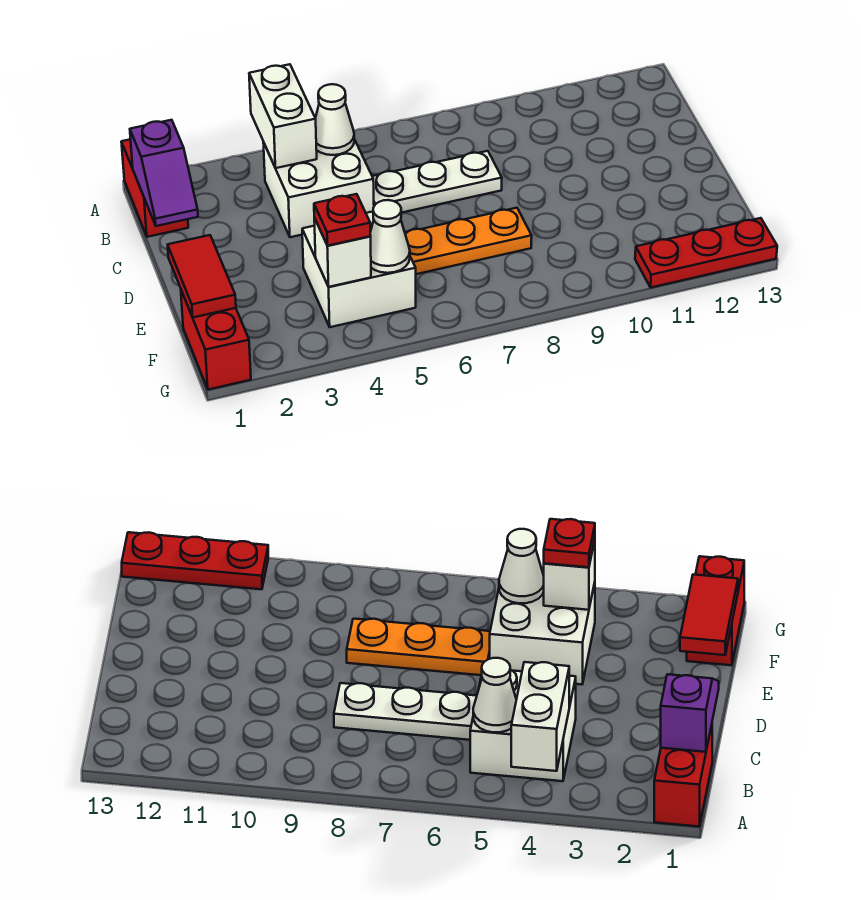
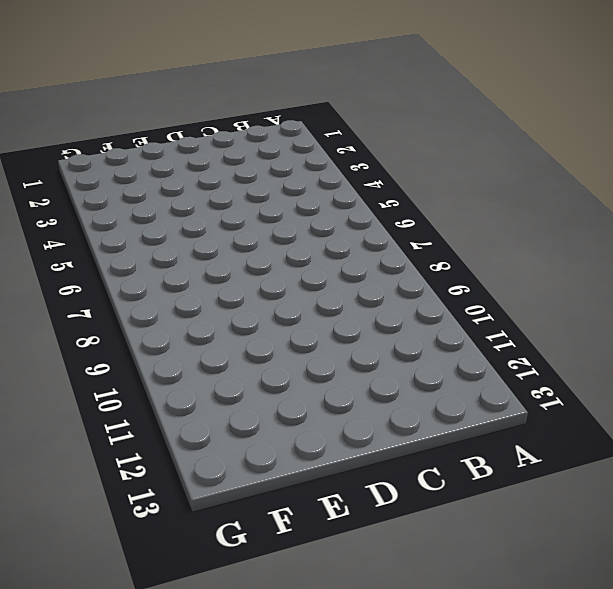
none -> red brick A1:B1 level 1
none -> white brick B4:C5 level 1
none -> white plate C6:C8 level 1

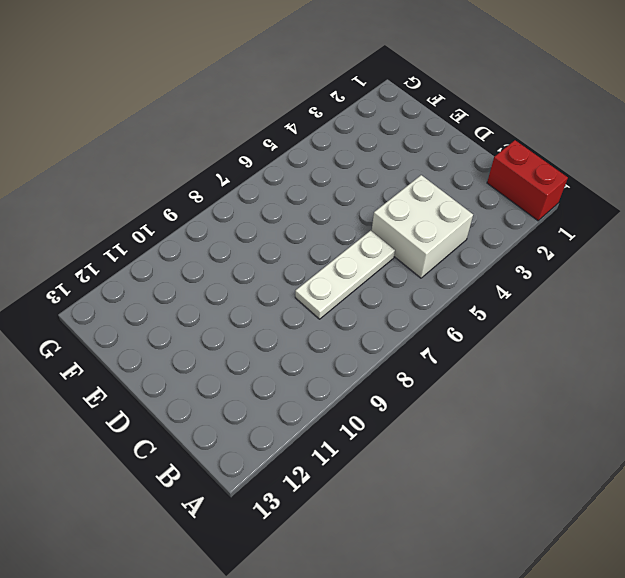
none -> white brick E4:F5 level 1
none -> orange plate E6:E8 level 1
none -> red brick F1:G1 level 1

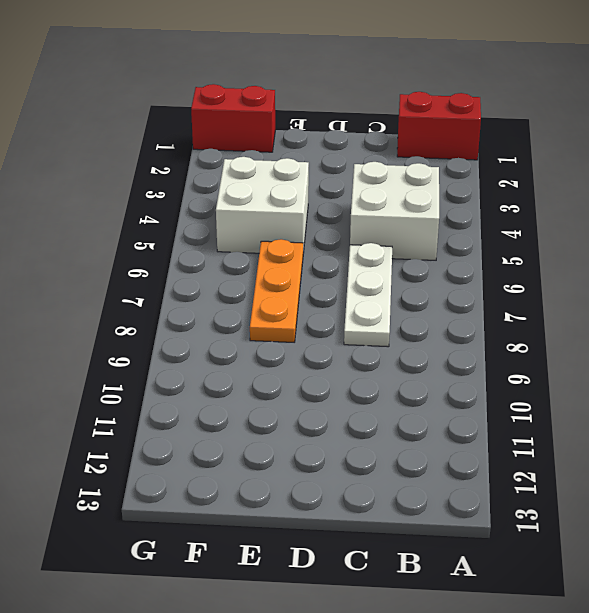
none -> red plate G11:G13 level 1
none -> white brick A4:B4 level 2
none -> purple slope B1:C1 level 2 top B

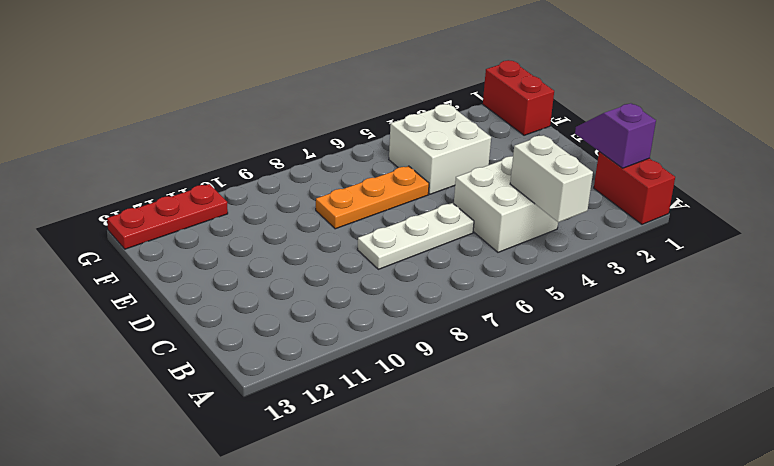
none -> white cone B5 level 2
none -> red tile E1:F1 level 2
none -> white brick F4 level 2

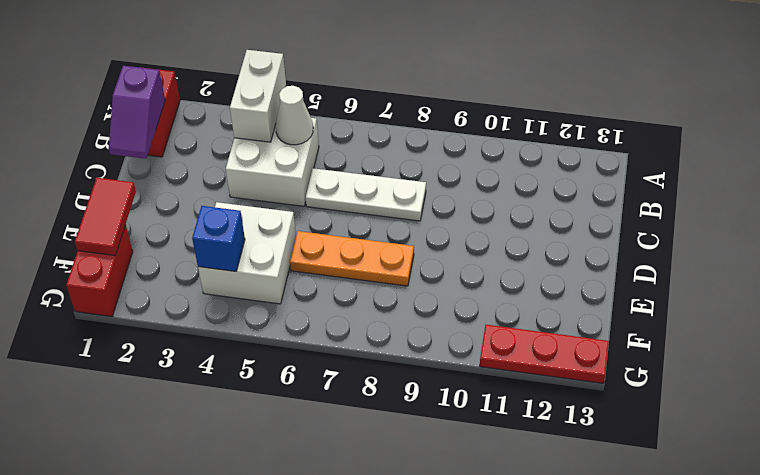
blue brick F4 level 2 -> white brick F4 level 2
none -> white cone F5 level 2
none -> red plate F4 level 3

